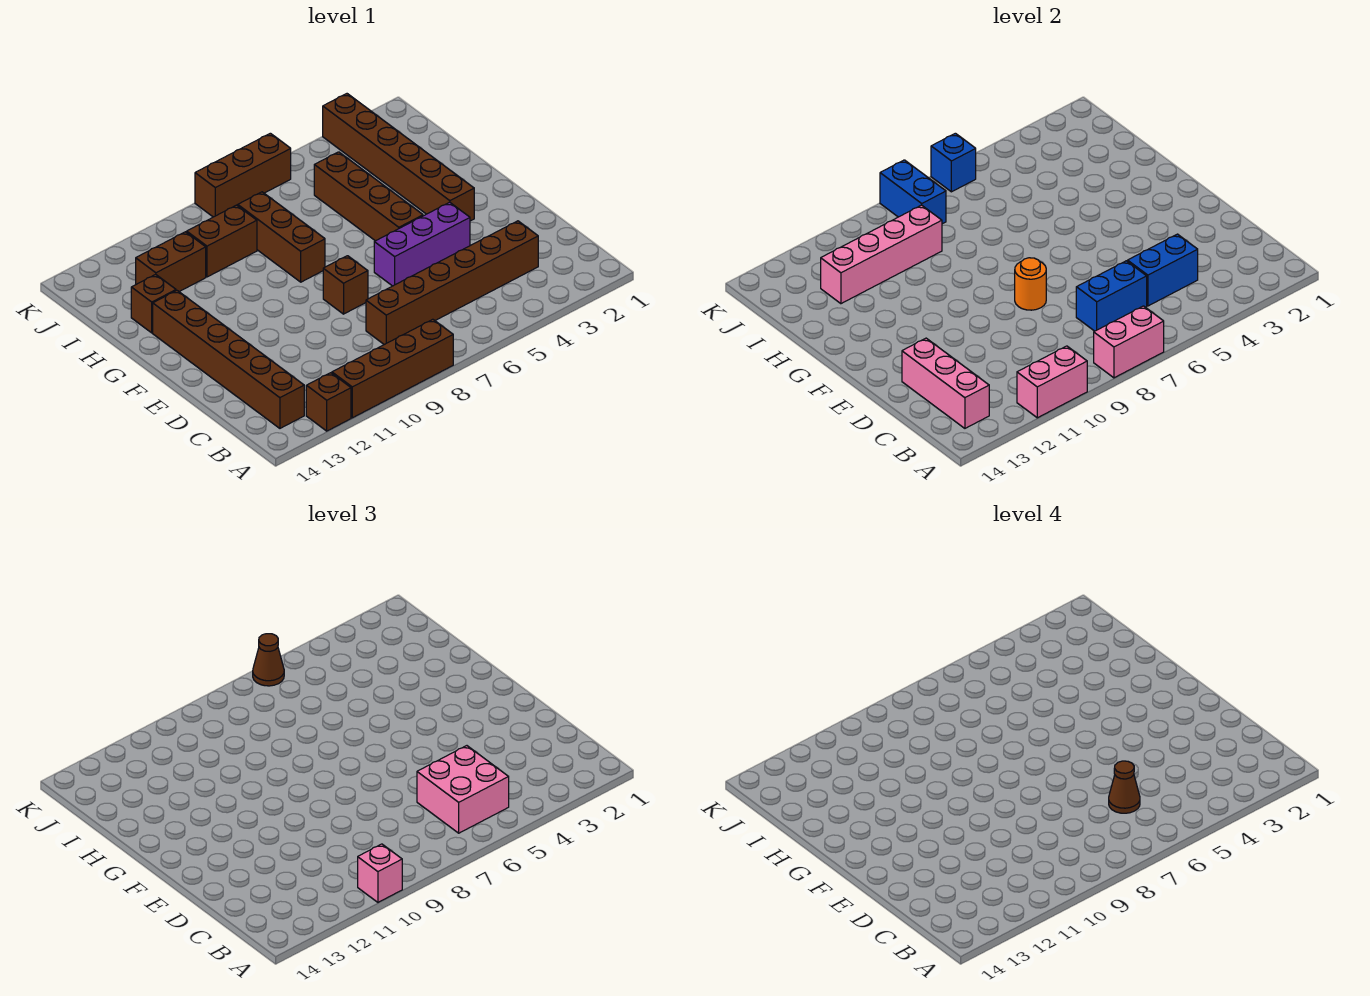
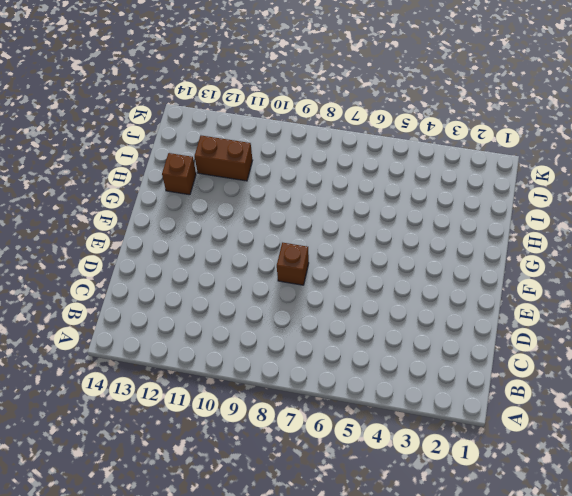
none -> brown brick A8:A11 level 1
none -> brown brick A12 level 1
none -> brown brick B13:G13 level 1

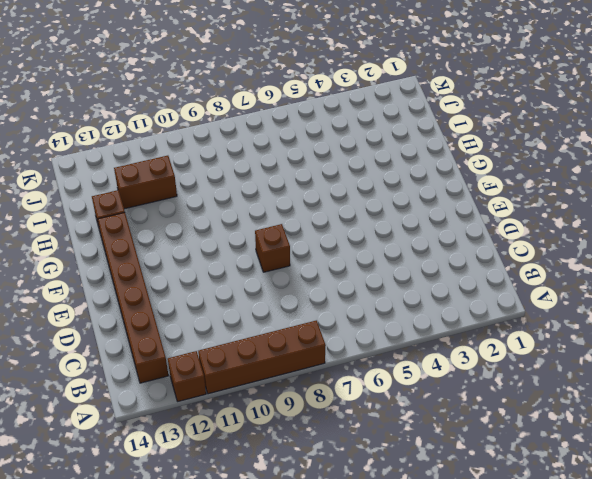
none -> brown brick C3:C8 level 1
none -> purple brick E4:E6 level 1
none -> brown brick F3:K3 level 1

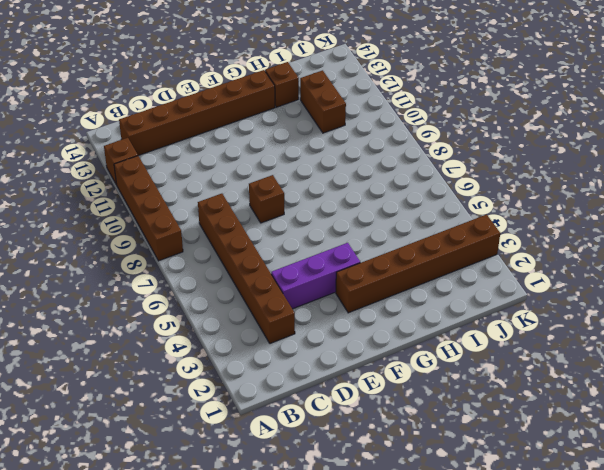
purple brick D4:F4 level 1 -> purple brick E4:E6 level 1
none -> brown brick F5:I5 level 1
none -> brown brick G8:I8 level 1
none -> brown brick I9:I10 level 1

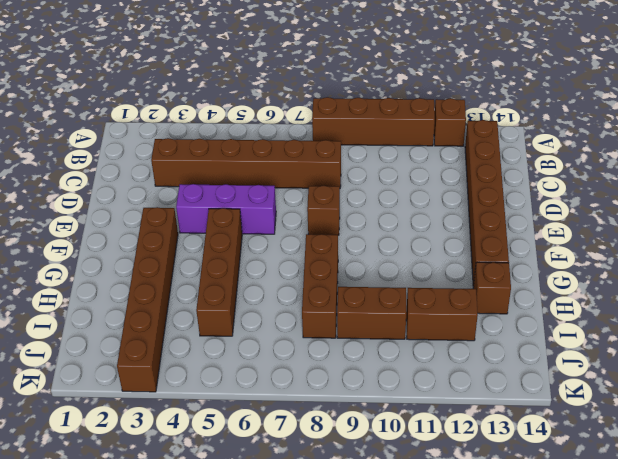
none -> brown brick K6:K8 level 1
none -> pink brick A7:A8 level 2
none -> pink brick A10:A11 level 2

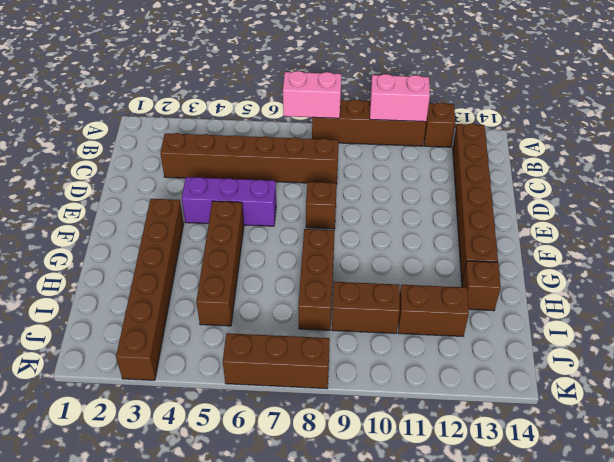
none -> pink brick B13:D13 level 2
none -> blue brick C4:C5 level 2
none -> blue brick C6:C7 level 2

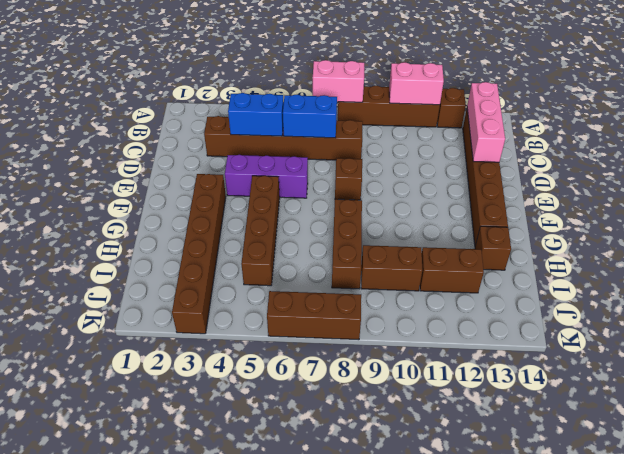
none -> orange round brick E8 level 2
none -> pink brick I9:I12 level 2
none -> blue brick J8:K8 level 2

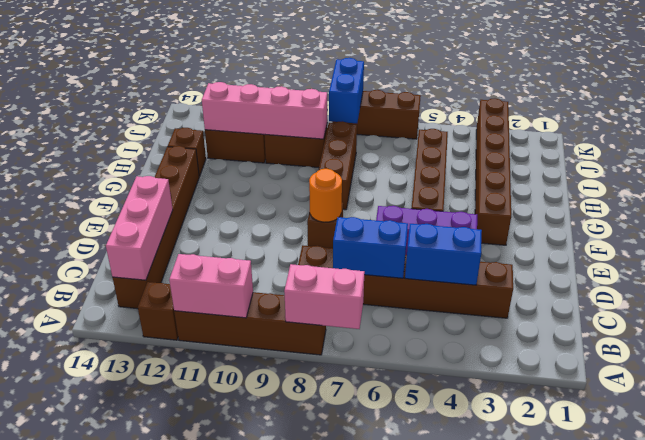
none -> blue brick K6 level 2
none -> pink brick A10 level 3
none -> pink brick B5:C6 level 3

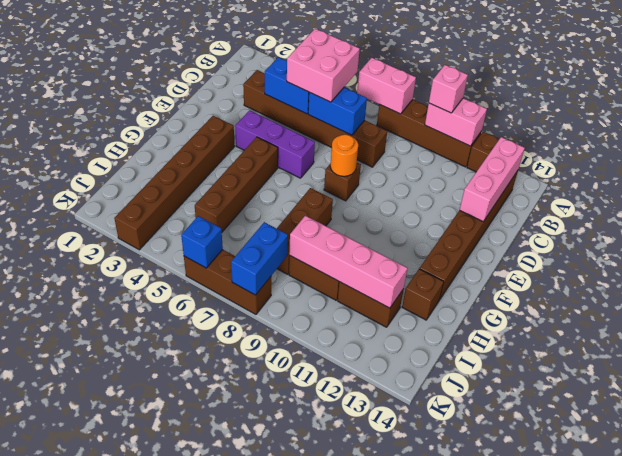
none -> brown cone K6 level 3
none -> brown cone C6 level 4

